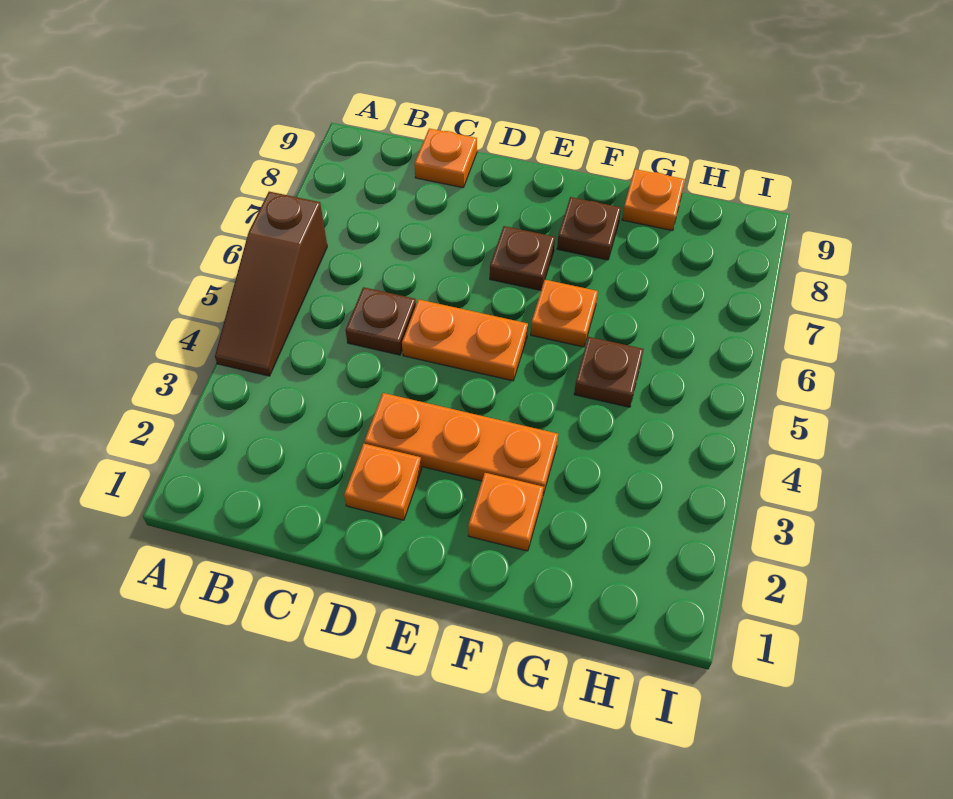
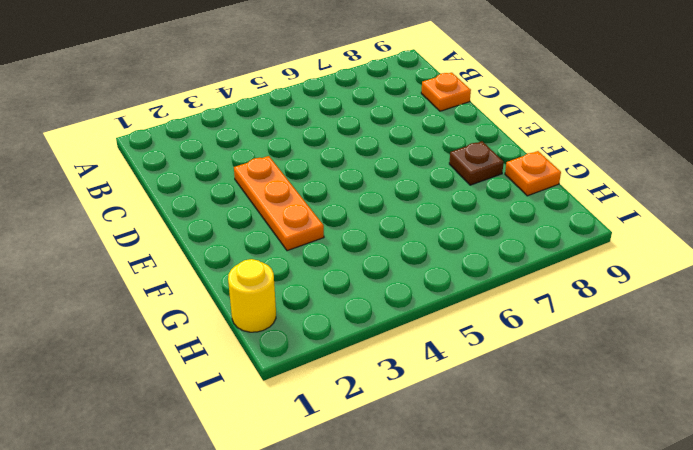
yellow round brick H1 level 1 -> none
none -> brown slope A4:A6 level 1 top 6
none -> brown plate C5 level 1
none -> orange plate D2 level 1

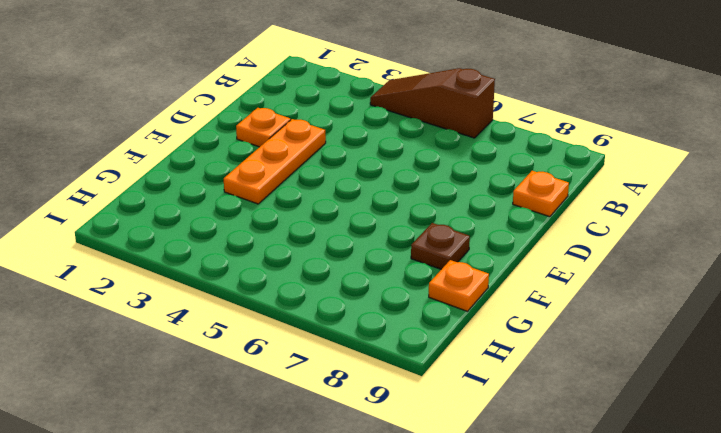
none -> brown plate C5 level 1
none -> orange plate D5:E5 level 1
none -> brown plate E7 level 1

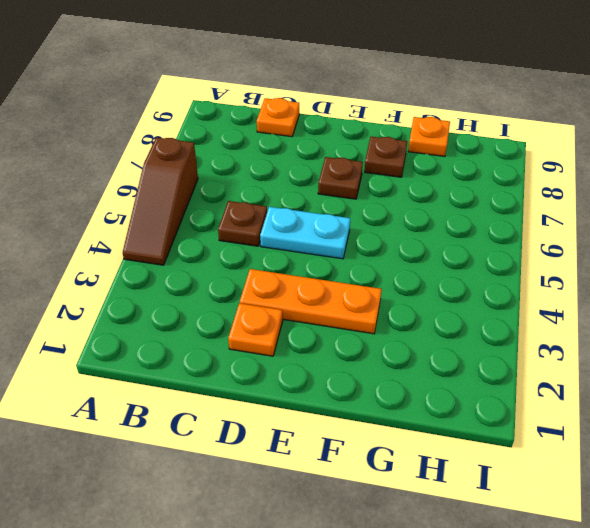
cyan plate D5:E5 level 1 -> orange plate D5:E5 level 1
none -> orange plate F2 level 1
none -> orange plate F6 level 1
none -> brown plate G5 level 1

